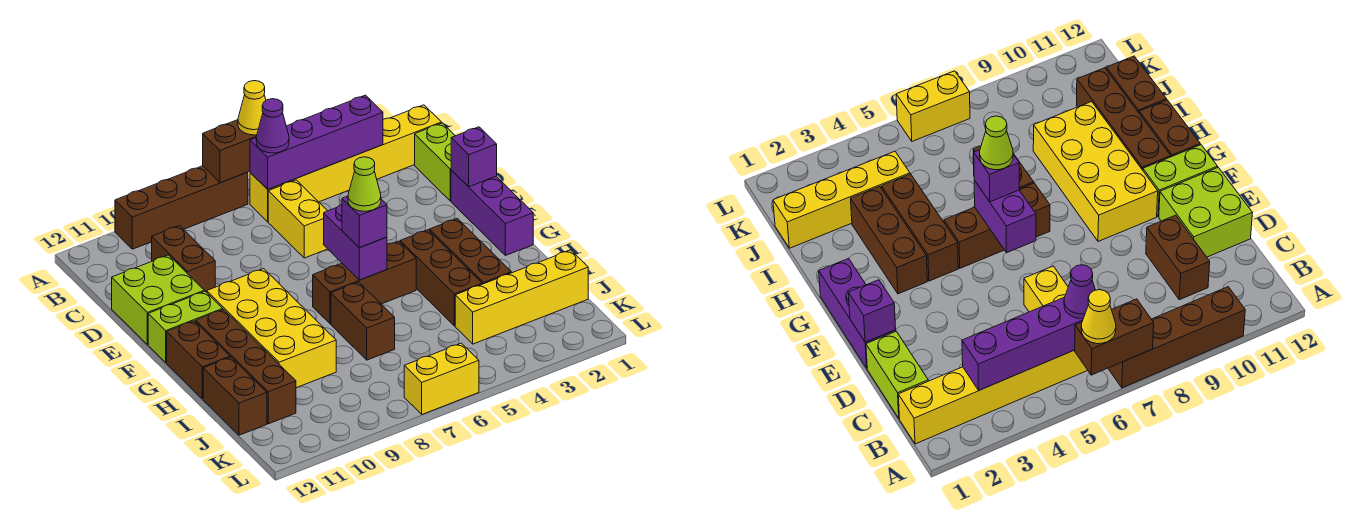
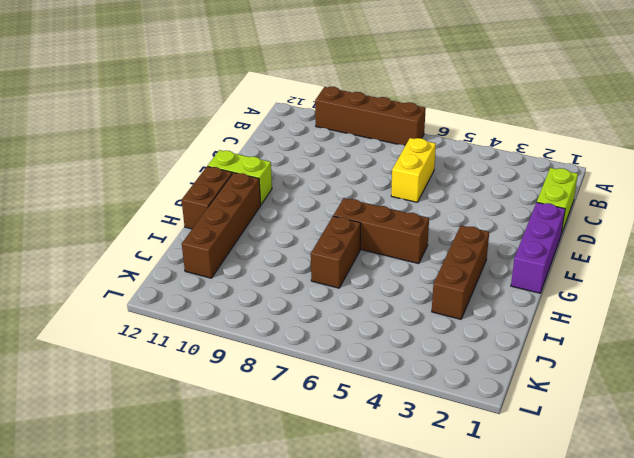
none -> yellow brick B1:B6 level 1
none -> brown brick C10:D10 level 1
none -> lime brick D11:E12 level 1

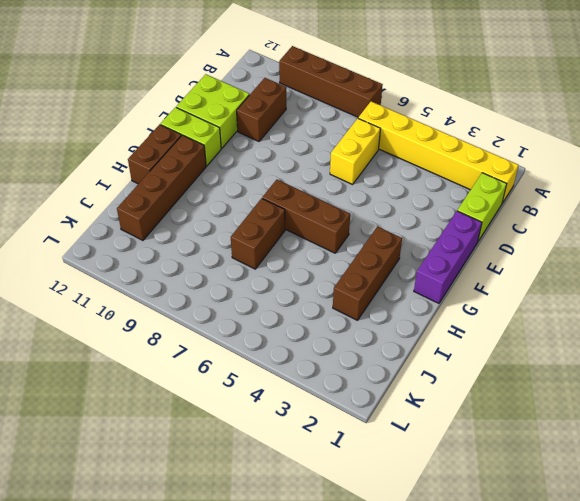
none -> yellow brick F9:I10 level 1
none -> brown brick G4:I4 level 1
none -> brown brick I12:J12 level 1

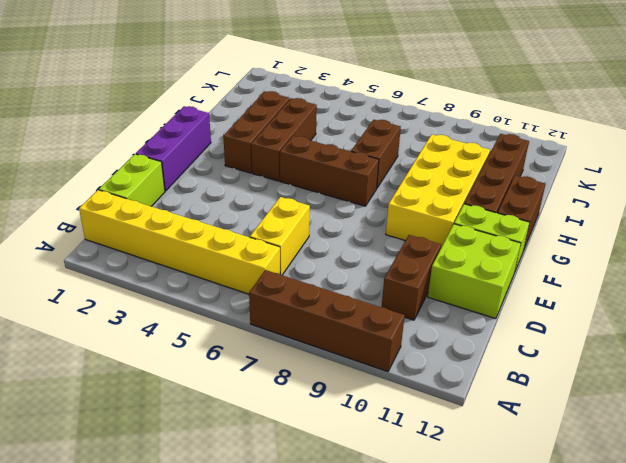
none -> brown brick I12:J12 level 1
none -> yellow brick J1:J4 level 1
none -> yellow brick L6:L7 level 1

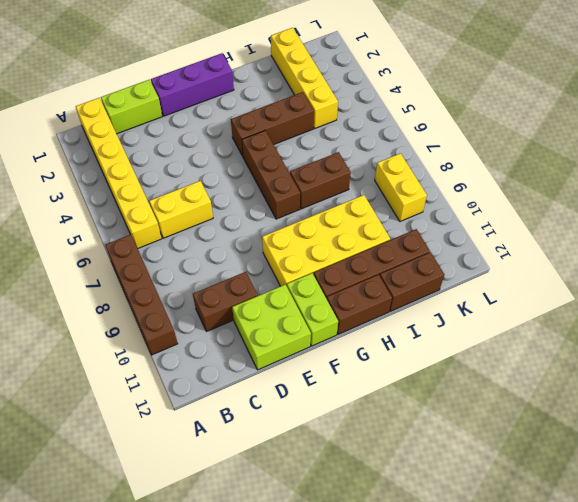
yellow brick K8:K9 level 1 -> yellow brick L6:L7 level 1
none -> brown brick G3:I3 level 1
none -> brown brick A6:A7 level 2
none -> purple brick B3:B6 level 2

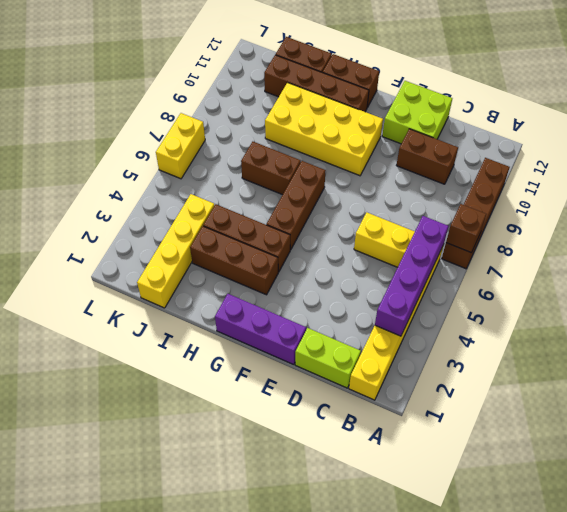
brown brick A7 level 2 -> brown brick A6:A7 level 2
none -> lime brick F11:F12 level 1
none -> purple brick E1 level 2
none -> purple brick F6:G6 level 2

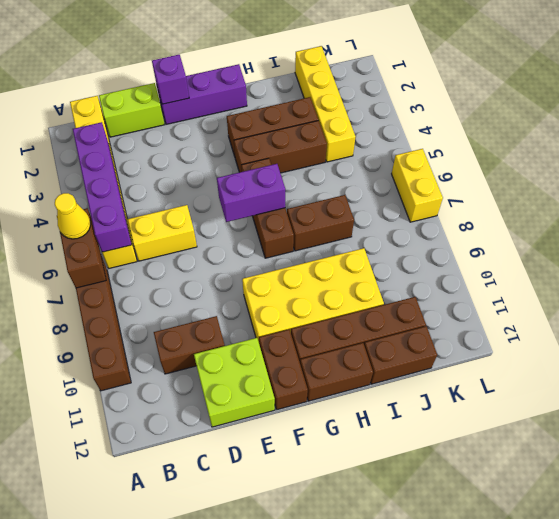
brown brick F11:F12 level 1 -> lime brick F11:F12 level 1
none -> purple cone B6 level 3
none -> purple brick G6 level 3
none -> lime cone G6 level 4

